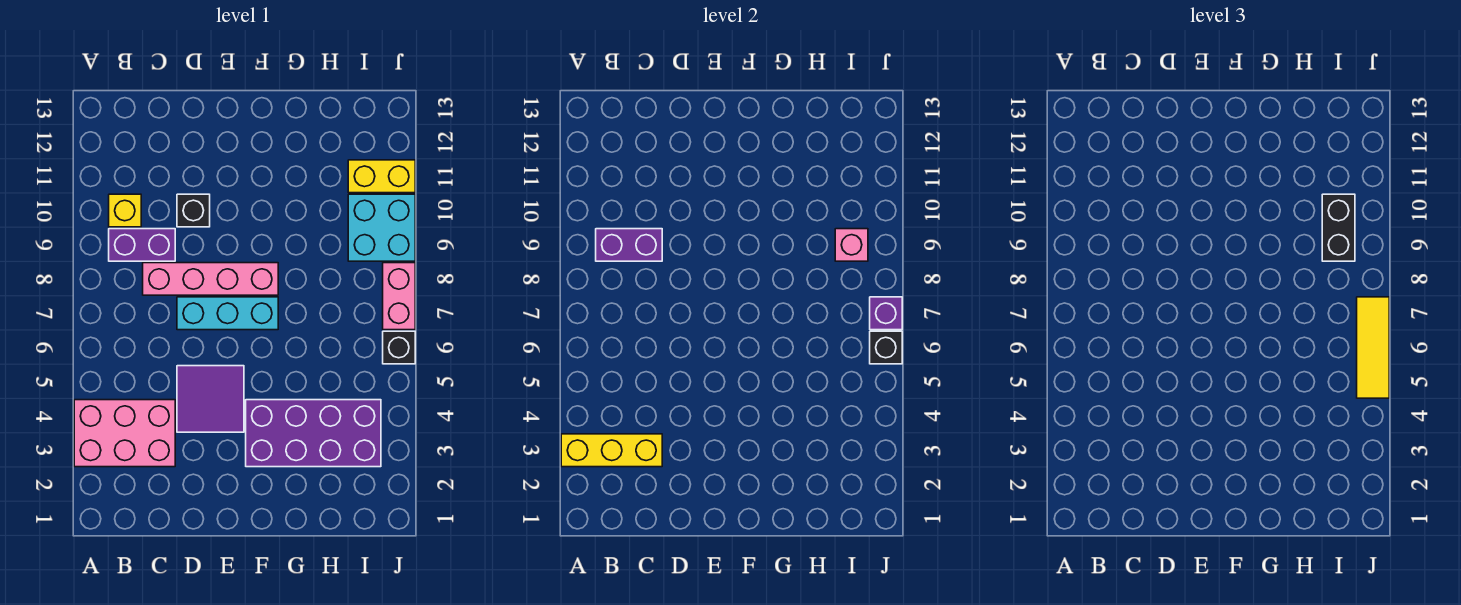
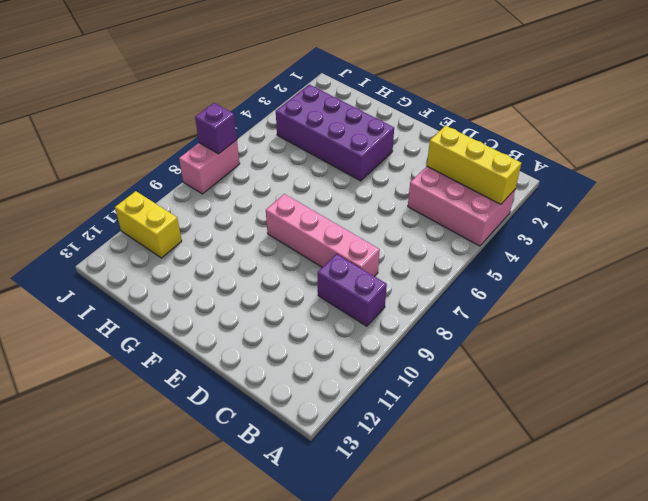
none -> yellow brick B10 level 1
none -> purple tile D4:E5 level 1
none -> cyan brick D7:F7 level 1

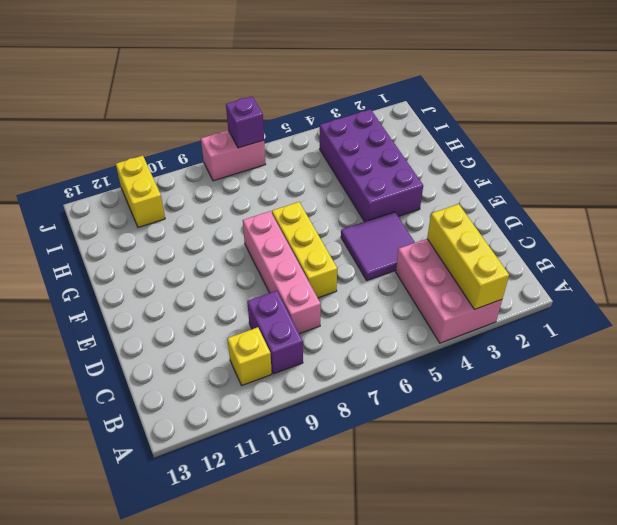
yellow brick D7:F7 level 1 -> cyan brick D7:F7 level 1
none -> black brick D10 level 1
none -> cyan brick I9:J10 level 1
none -> black brick J6 level 1

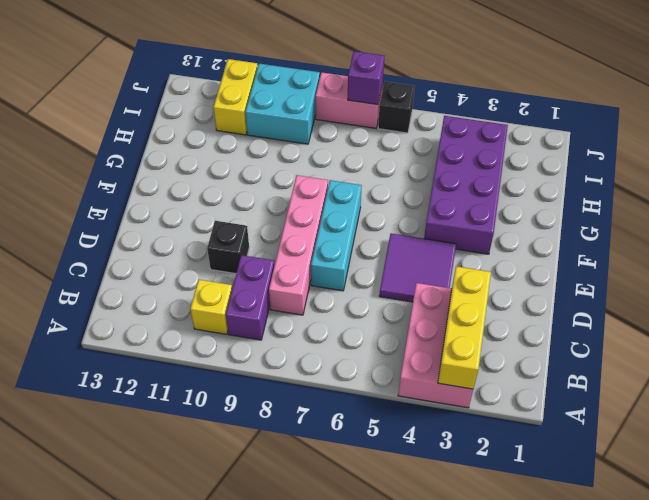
none -> purple brick B9:C9 level 2
none -> pink brick I9 level 2
none -> black brick J6 level 2

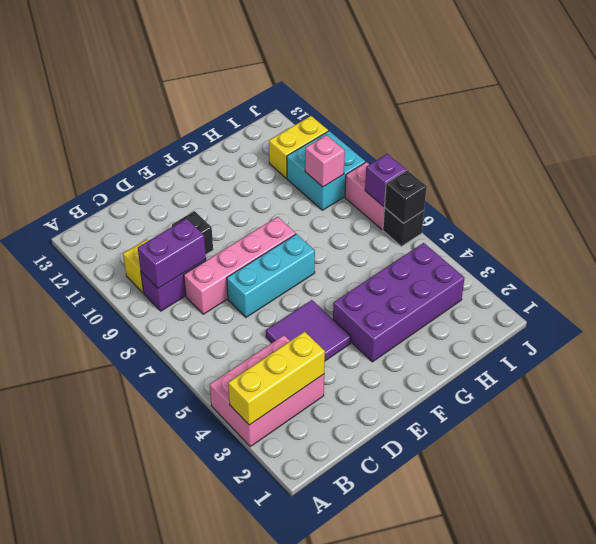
none -> black brick I9:I10 level 3
none -> yellow tile J5:J7 level 3

